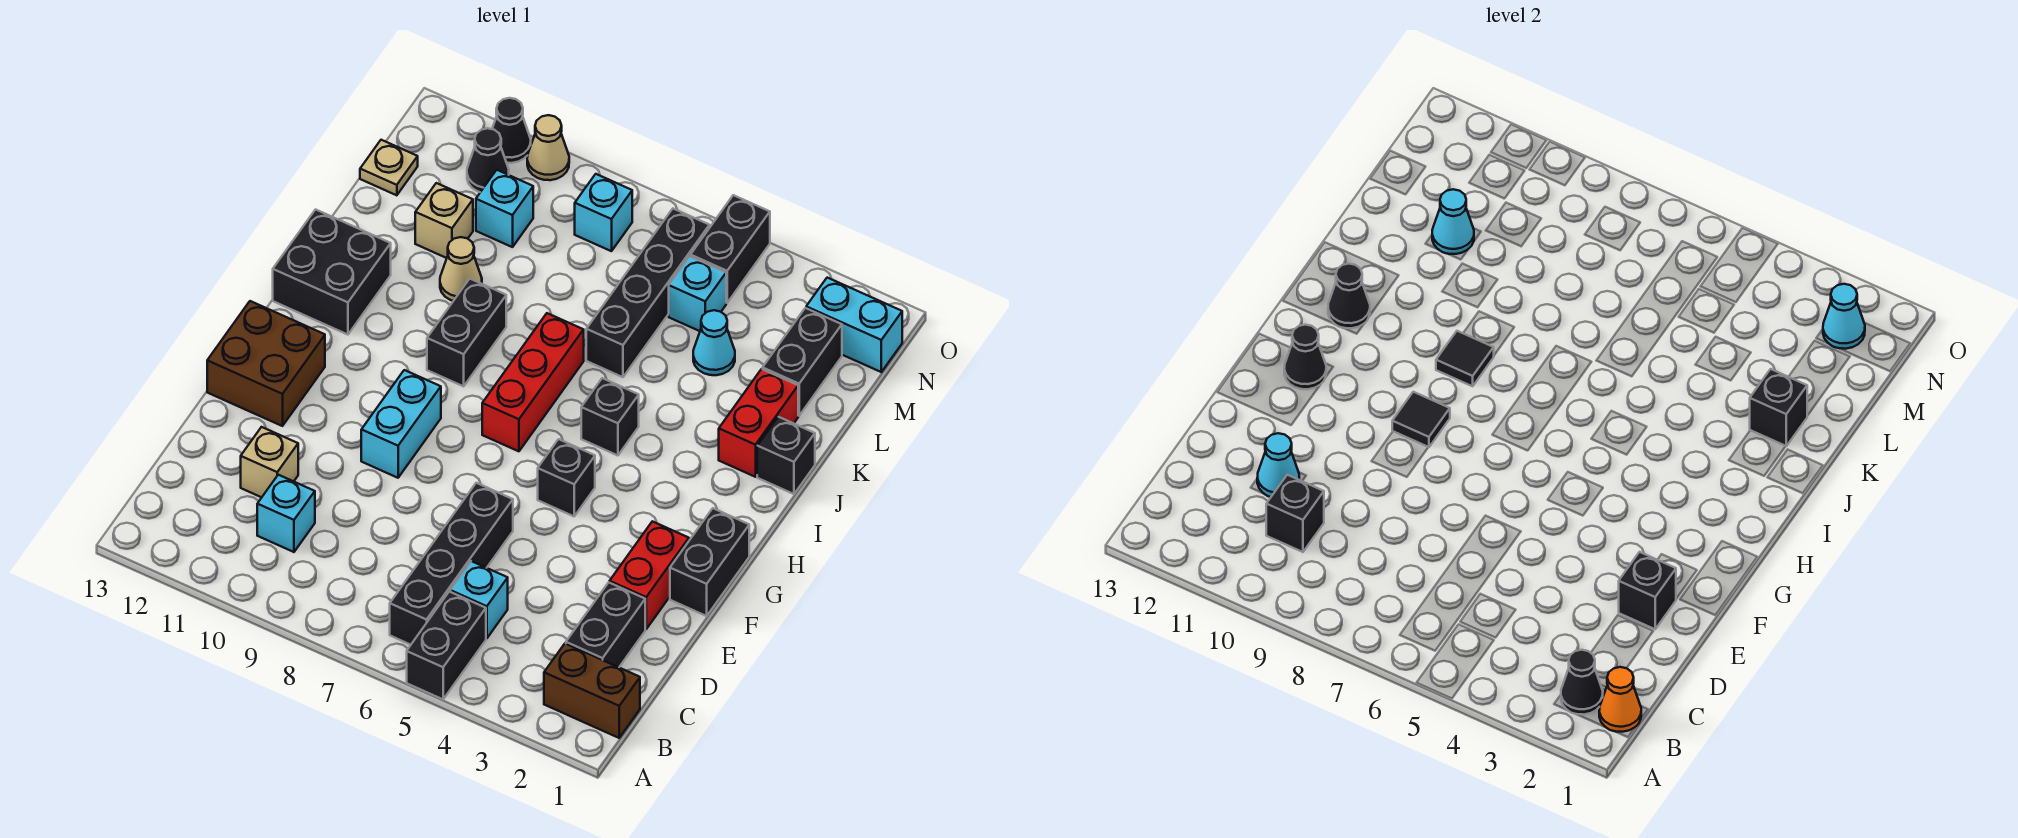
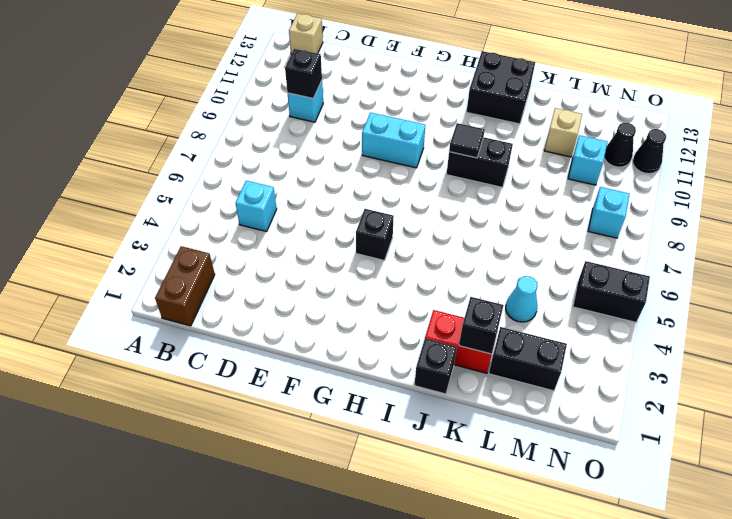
tan brick B13 level 1 -> tan brick D11 level 1
none -> black brick A5:B5 level 1
none -> black brick B6:E6 level 1
none -> black brick C2:D2 level 1
none -> red brick E2:F2 level 1

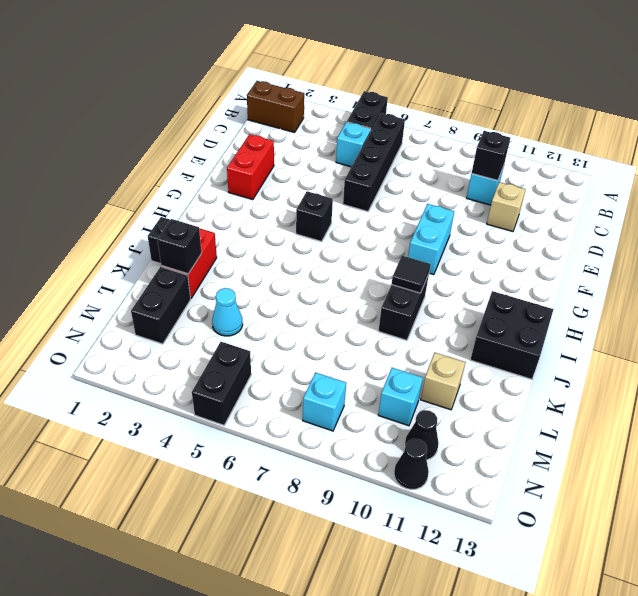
none -> black brick C2:D2 level 1
none -> black brick F1:G1 level 1
none -> brown brick F12:G13 level 1
none -> red brick H7:J7 level 1

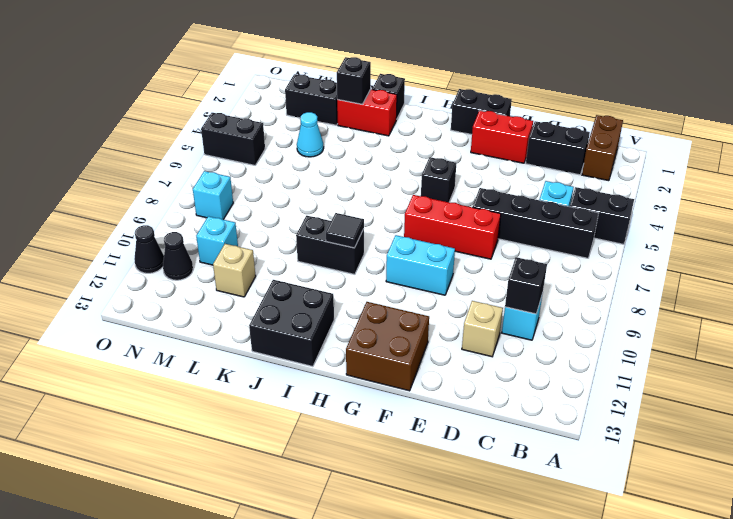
red brick E7:G7 level 1 -> red brick H7:J7 level 1
none -> black brick I5 level 1
none -> black brick K6:N6 level 1
none -> tan cone K10 level 1
none -> cyan brick M5 level 1

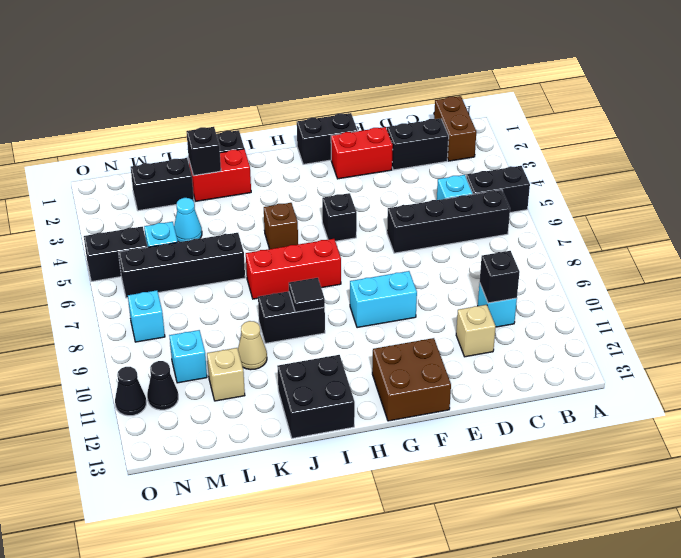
brown brick I5 level 1 -> black brick I5 level 1
none -> tan plate M13 level 1
none -> cyan brick N1:N2 level 1
none -> tan cone O10 level 1
none -> orange cone B1 level 2

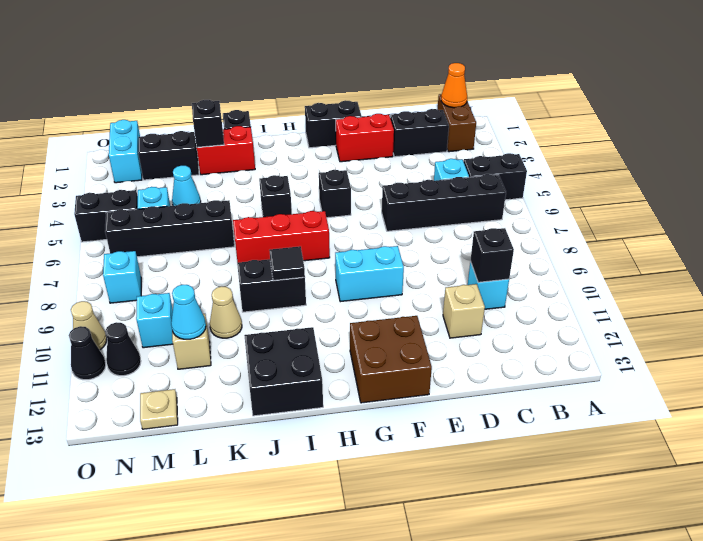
none -> black cone B2 level 2
none -> cyan cone D11 level 2
none -> black brick E2 level 2
none -> black tile G9 level 2

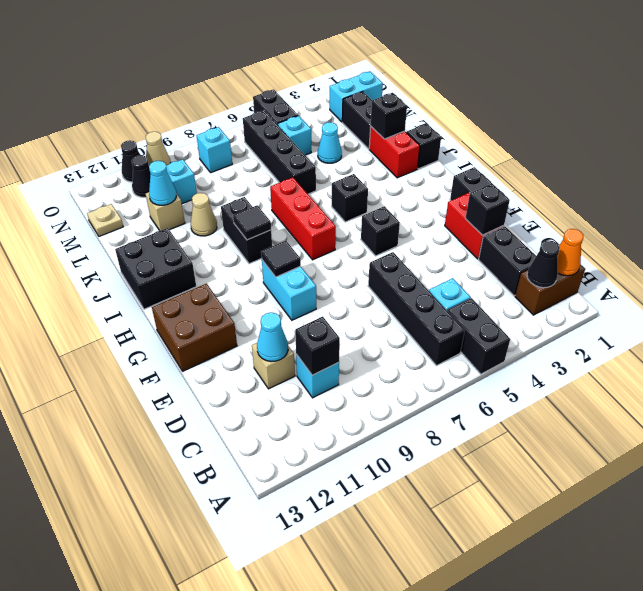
none -> black cone G12 level 2
none -> black cone I12 level 2
none -> cyan cone N2 level 2

